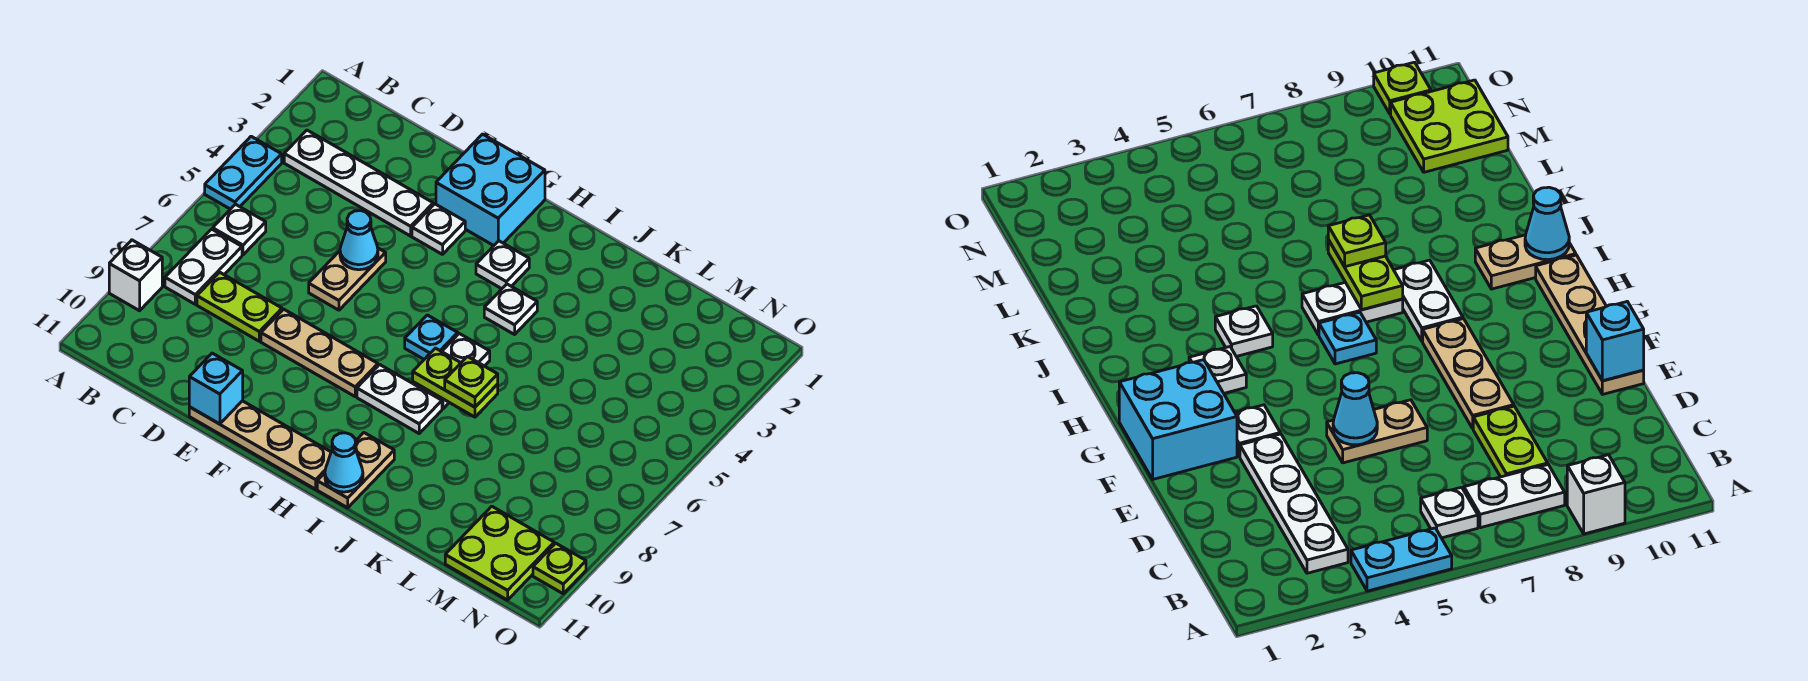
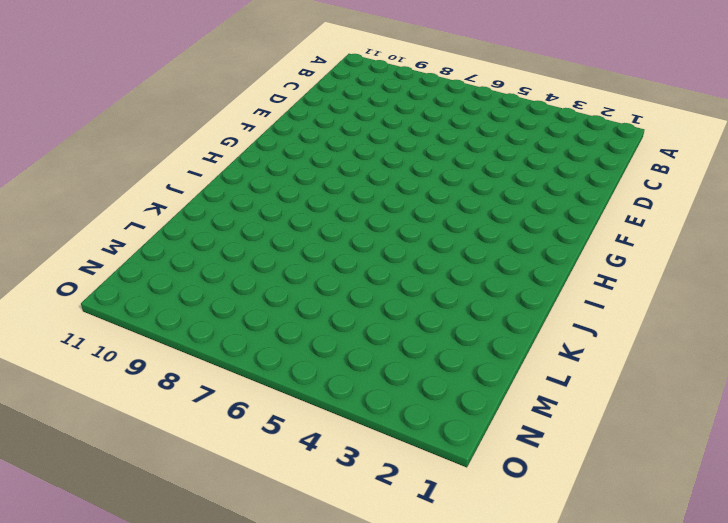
none -> cyan plate A4:A5 level 1
none -> white brick A9 level 1
none -> white plate B3:E3 level 1

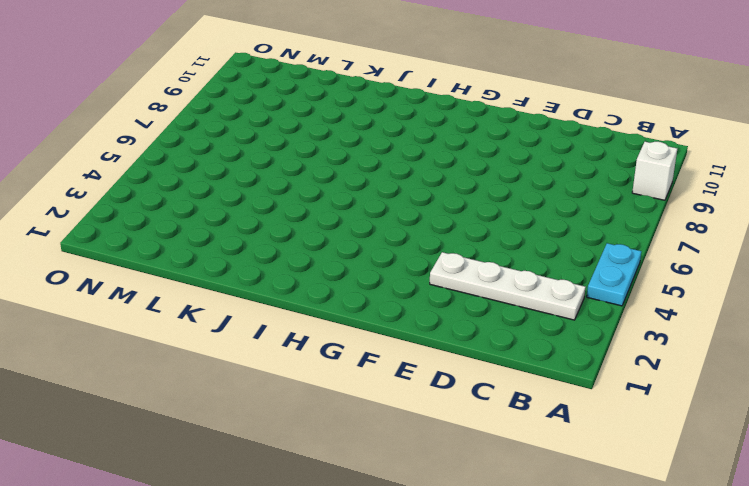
none -> white plate B6 level 1
none -> white plate B7:B8 level 1
none -> lime plate C8:D8 level 1

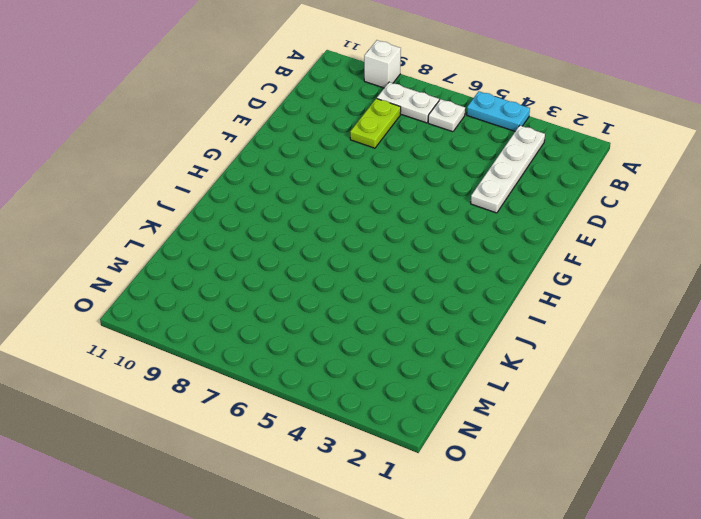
none -> tan plate E5:E6 level 1
none -> tan plate E8:G8 level 1
none -> tan plate E11:H11 level 1

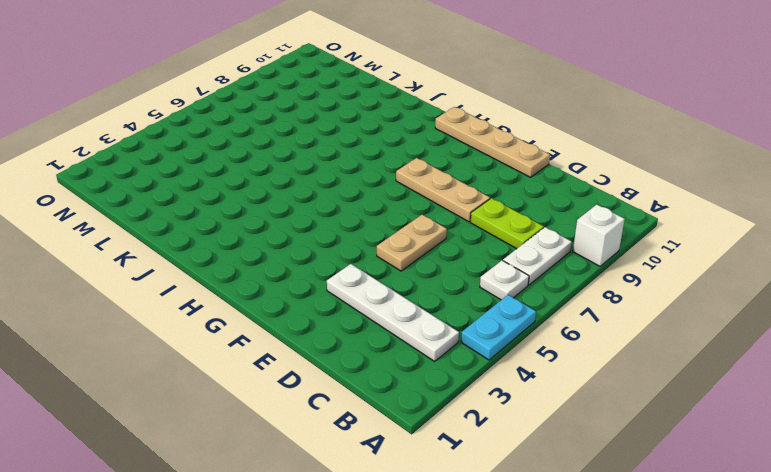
none -> cyan brick F1:G2 level 1
none -> white plate F3 level 1
none -> white plate H3 level 1

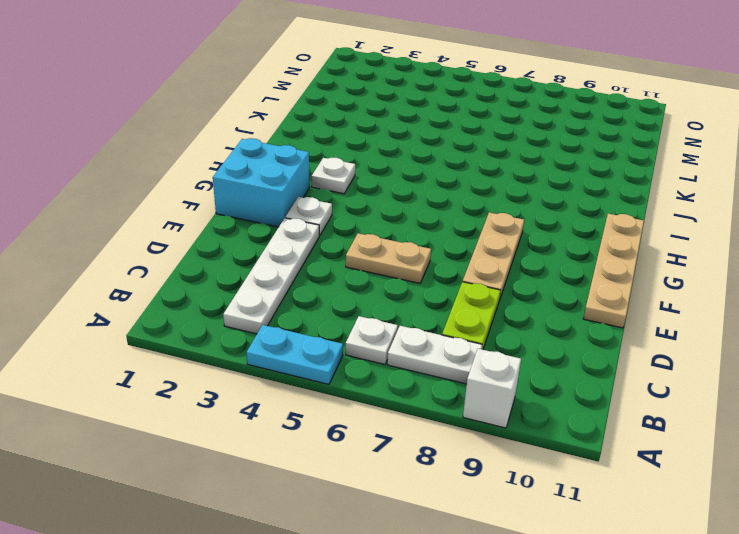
none -> cyan plate H6 level 1
none -> white plate H8:I8 level 1
none -> white plate I4 level 1

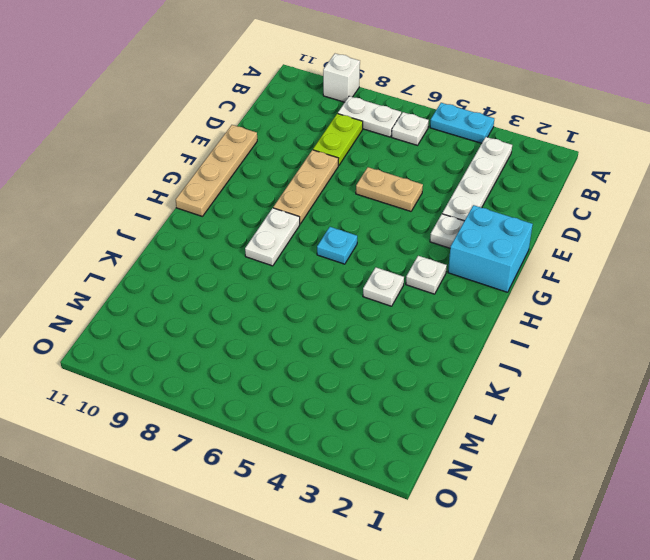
none -> white plate I6:I7 level 1
none -> tan plate I10:I11 level 1
none -> lime plate M10:N11 level 1

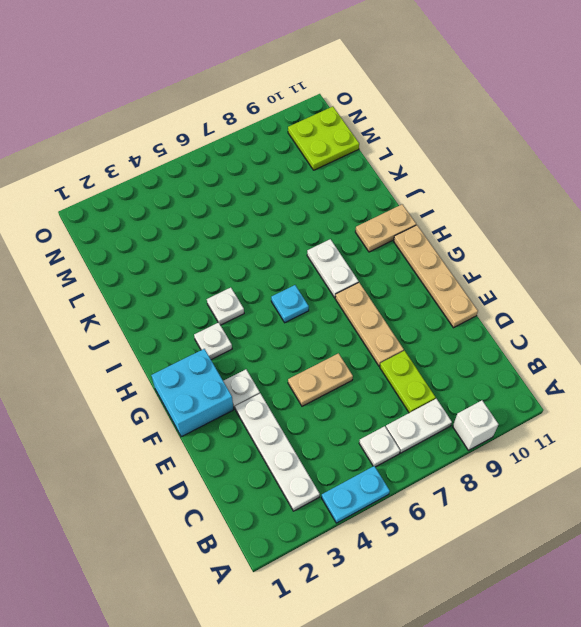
none -> white plate I6:I7 level 1
none -> lime plate O10 level 1
none -> cyan cone E5 level 2

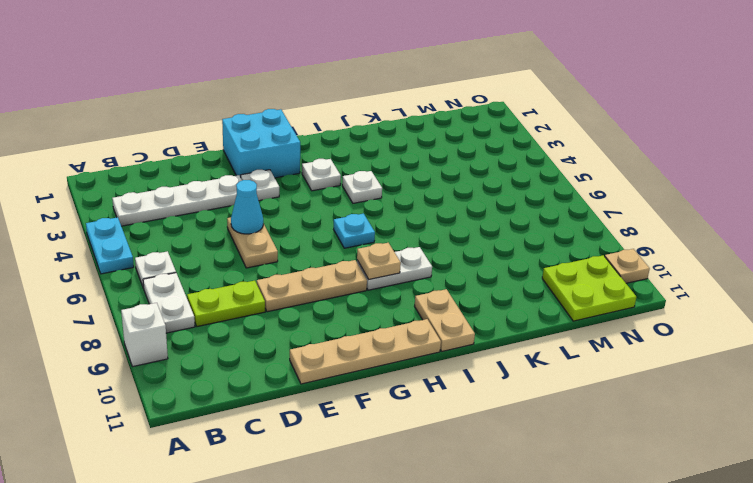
tan plate H8 level 2 -> none
tan plate O10 level 1 -> lime plate O10 level 1
none -> white plate I6:I7 level 1
none -> cyan brick E11 level 2
none -> lime plate I7:J7 level 2

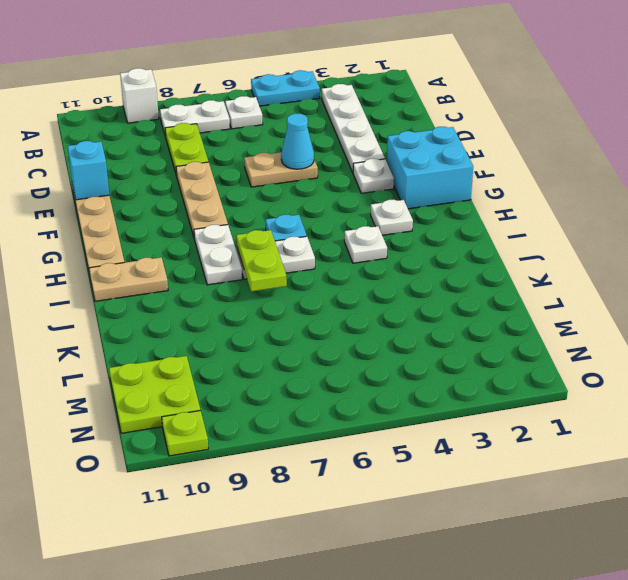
none -> cyan cone I11 level 2
none -> lime plate J7 level 3

